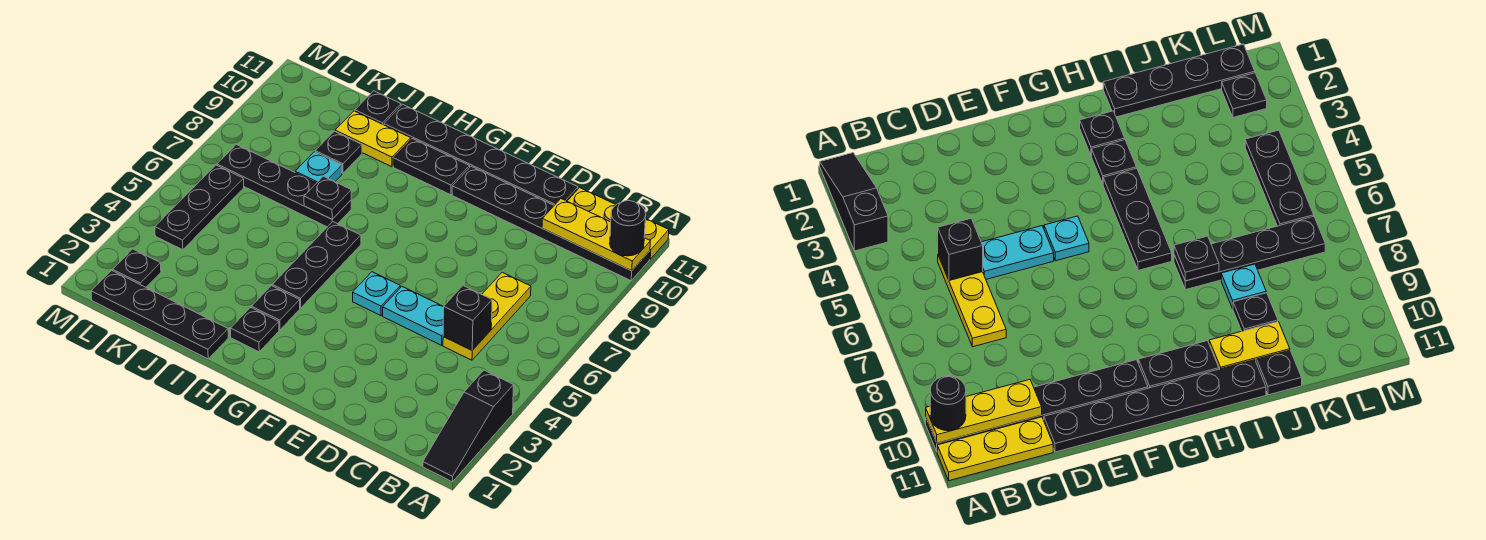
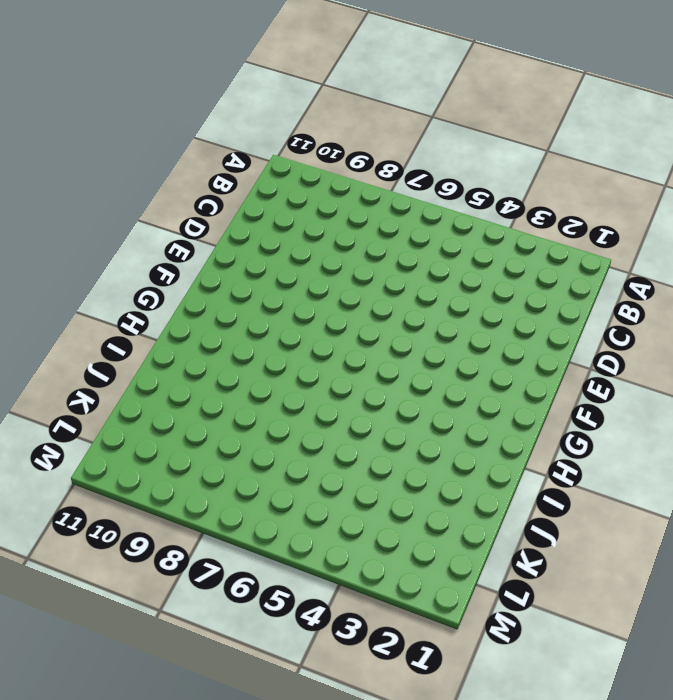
none -> black slope A1:A3 level 1 top 3
none -> black plate A10:F10 level 1
none -> yellow plate A11:C11 level 1

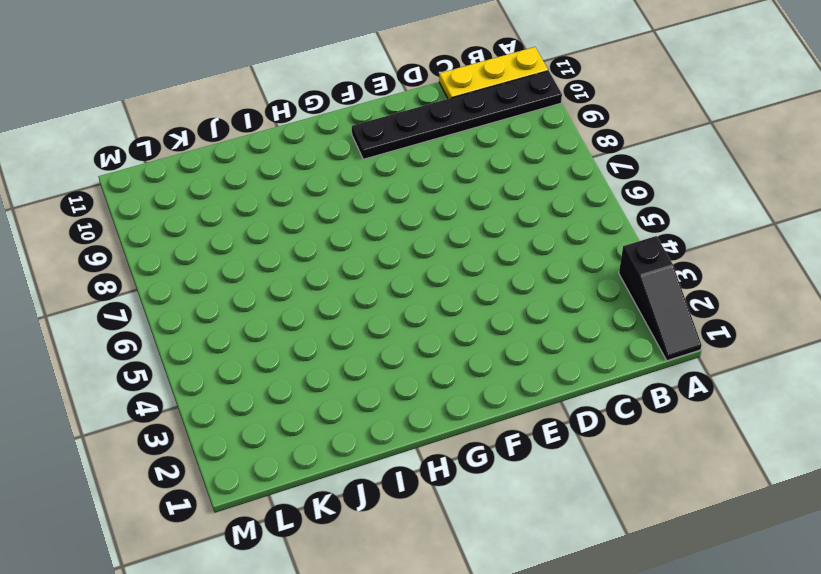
none -> yellow plate C5:C7 level 1
none -> cyan plate D5:E5 level 1
none -> black plate D11:I11 level 1

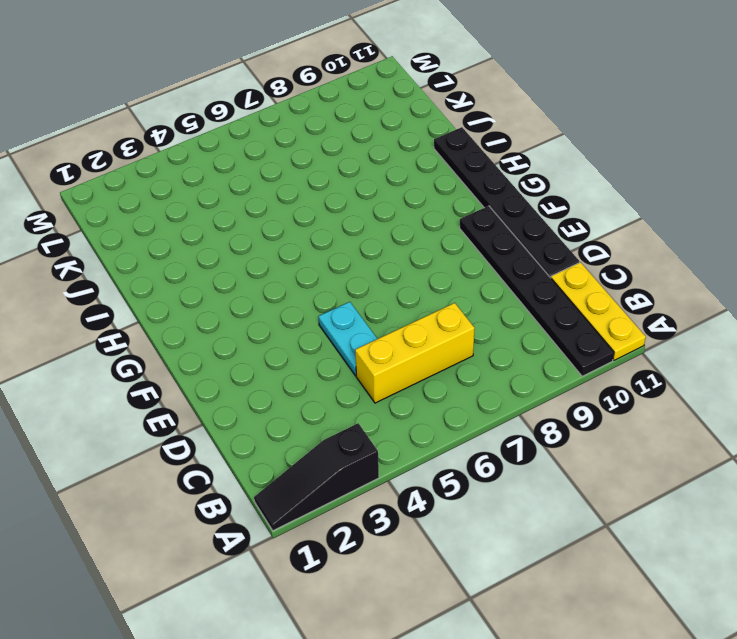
yellow brick C5:C7 level 1 -> yellow plate C5:C7 level 1
none -> cyan plate F5 level 1
none -> black plate G10:H10 level 1
none -> black plate H2 level 1

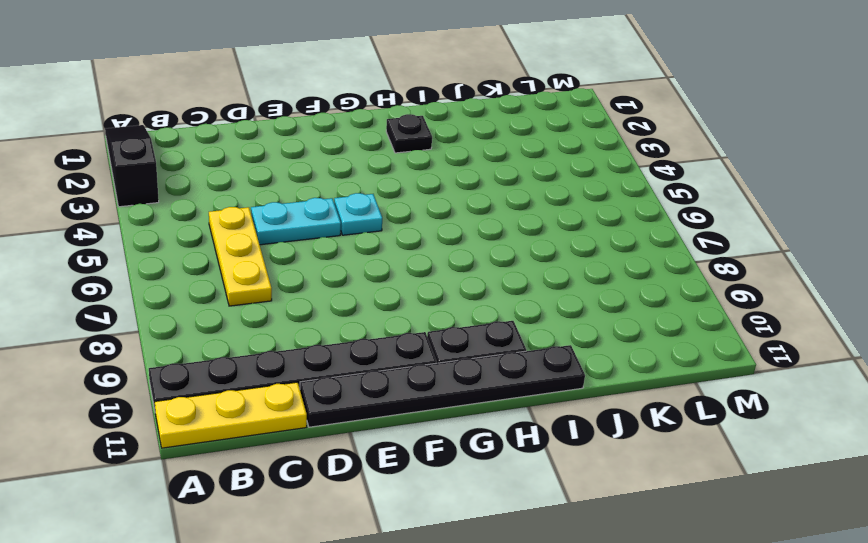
none -> black plate H3 level 1
none -> black plate H4:H6 level 1
none -> black plate I1:L1 level 1

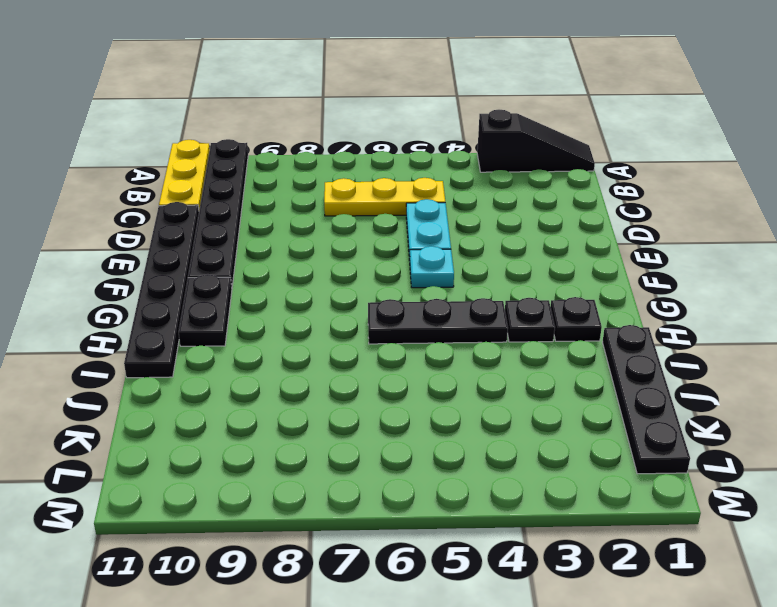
none -> black plate I7:L7 level 1
none -> yellow plate I10:J10 level 1
none -> cyan plate J8 level 1

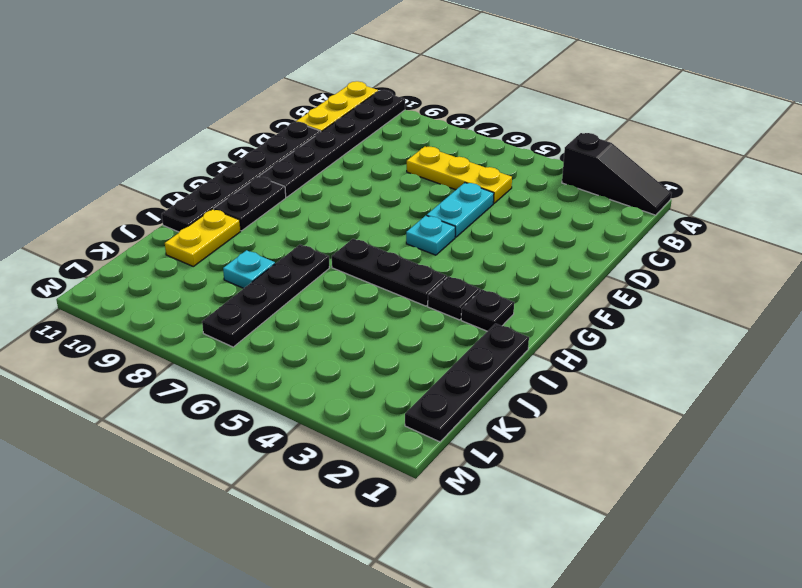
none -> black plate J9 level 1
none -> black plate J11 level 1
none -> black plate L2 level 1

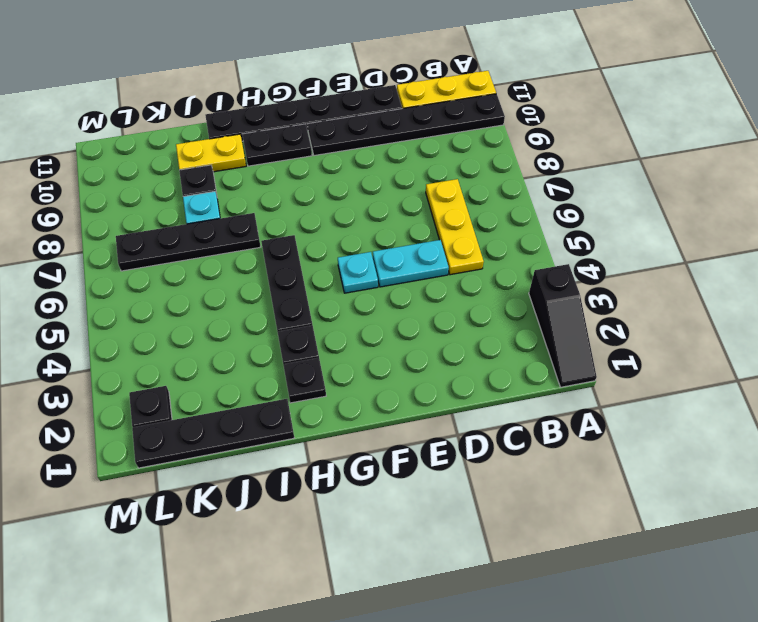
none -> black plate J11 level 1
none -> black plate L4:L6 level 1
none -> yellow plate A10:C10 level 2

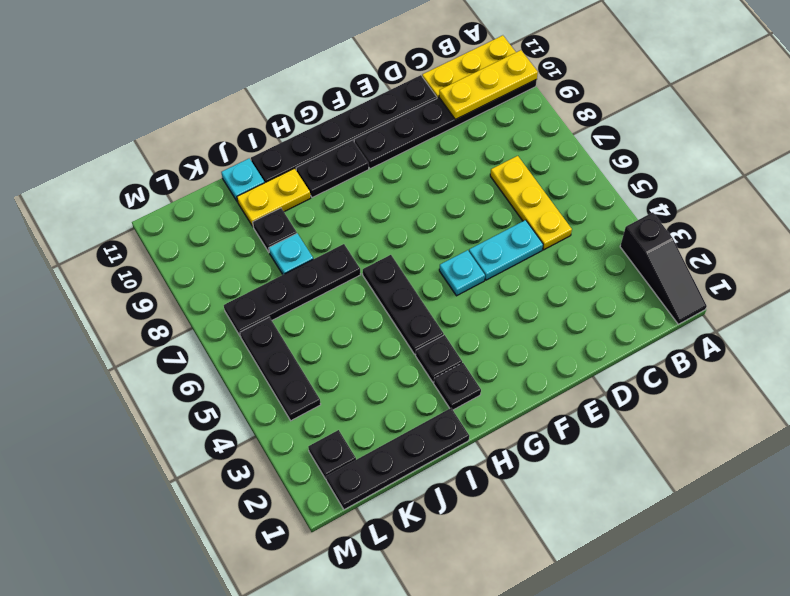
cyan plate J11 level 1 -> black plate J11 level 1
none -> black brick C5 level 2
none -> black plate I7 level 2
none -> black round brick A10 level 3

